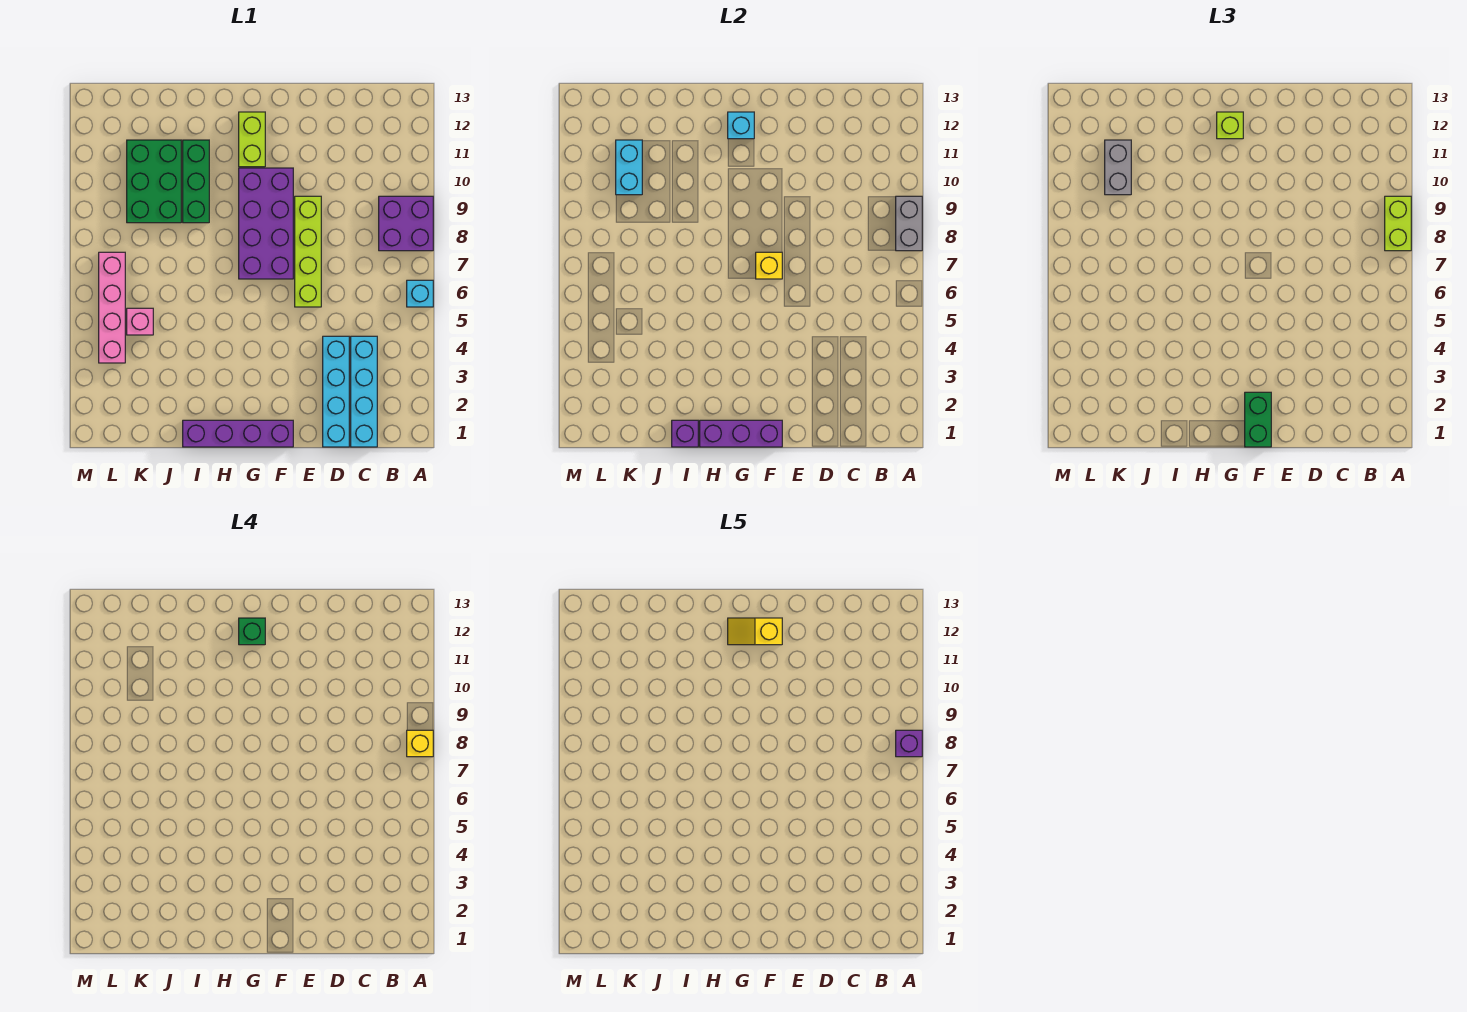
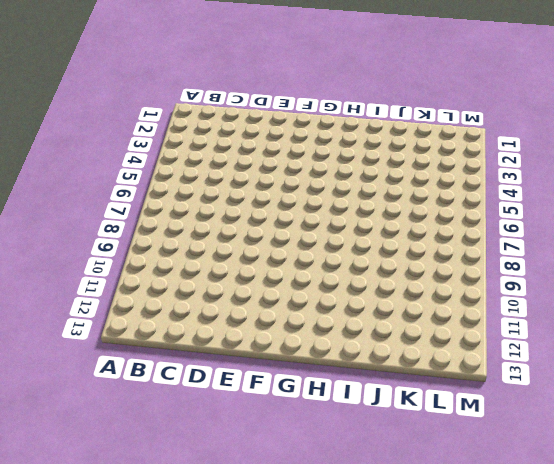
none -> cyan brick A6 level 1
none -> purple brick A8:B9 level 1
none -> cyan brick C1:C4 level 1

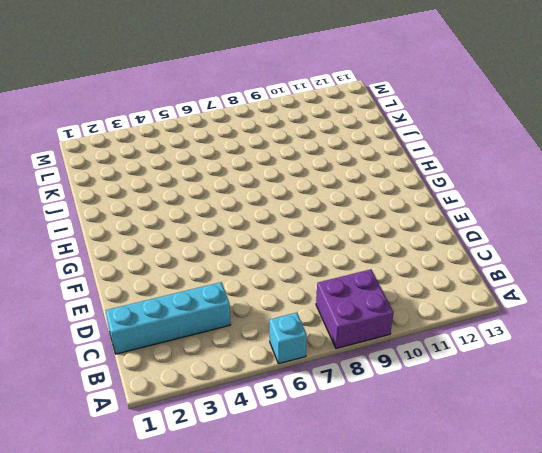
none -> cyan brick D1:D4 level 1
none -> lime brick E6:E9 level 1
none -> purple brick F1:I1 level 1

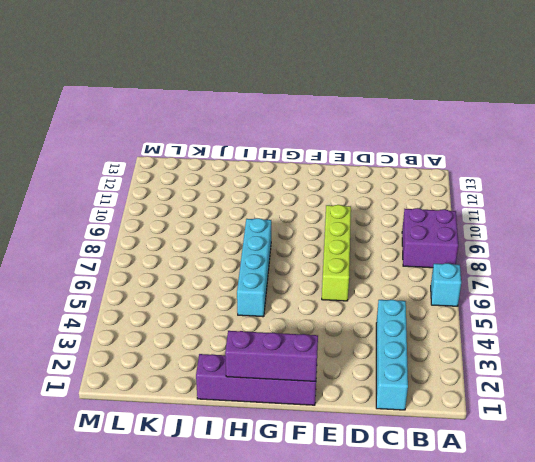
cyan brick H5:H8 level 1 -> cyan brick D1:D4 level 1
none -> purple brick F7:G10 level 1
none -> lime brick G11:G12 level 1
none -> green brick I9:I11 level 1

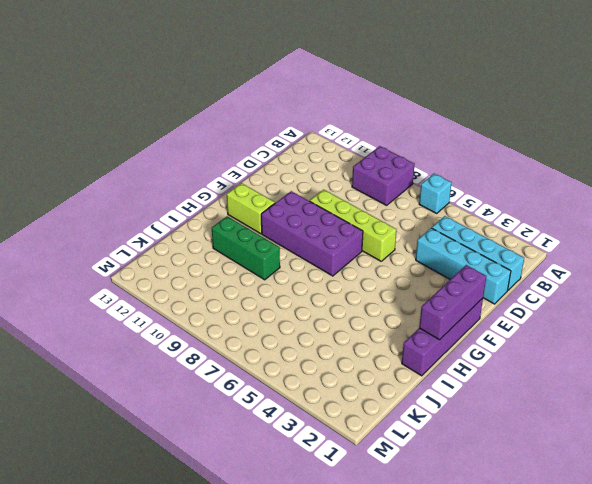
none -> green brick J9:K11 level 1
none -> pink brick K5 level 1
none -> pink brick L4:L7 level 1

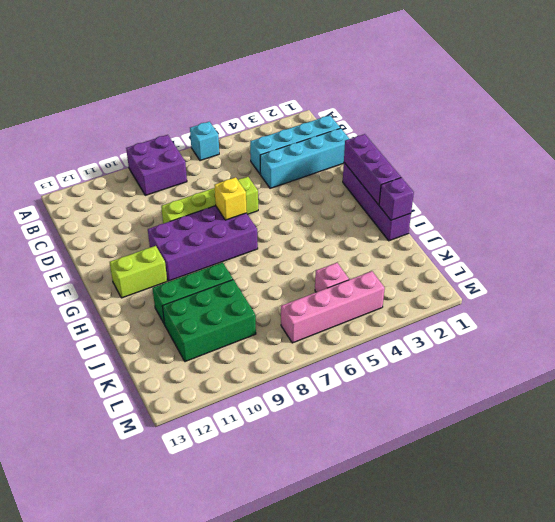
none -> grey brick A8:A9 level 2
none -> cyan brick G12 level 2
none -> cyan brick K10:K11 level 2

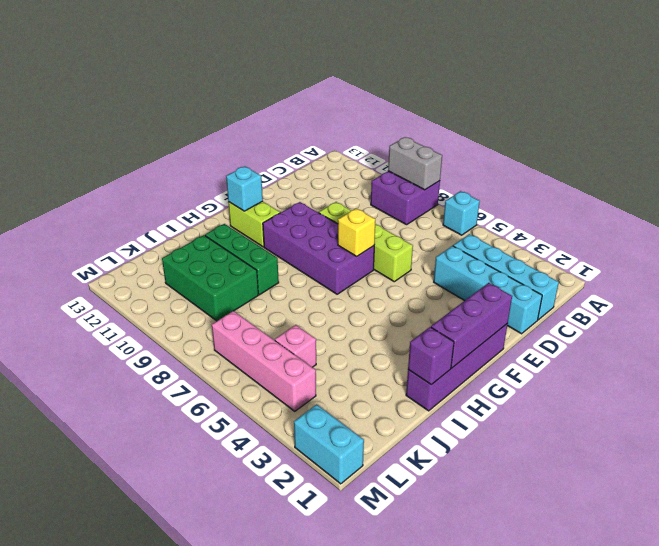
cyan brick M1:M2 level 1 -> cyan brick K10:K11 level 2
none -> lime brick A8:A9 level 3
none -> green brick F1:F2 level 3
none -> lime brick G12 level 3

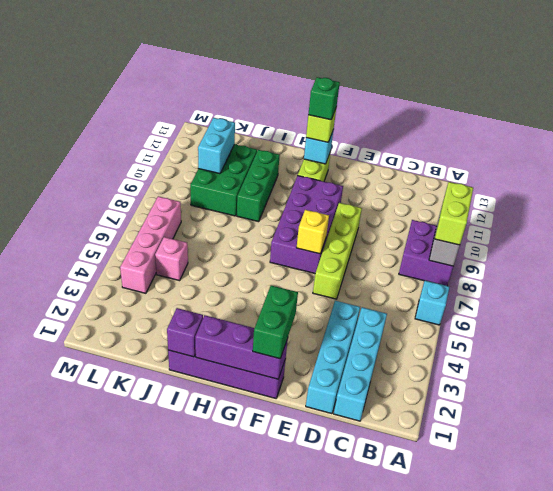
none -> grey brick K10:K11 level 3
none -> yellow brick A8 level 4
none -> purple brick A8 level 5

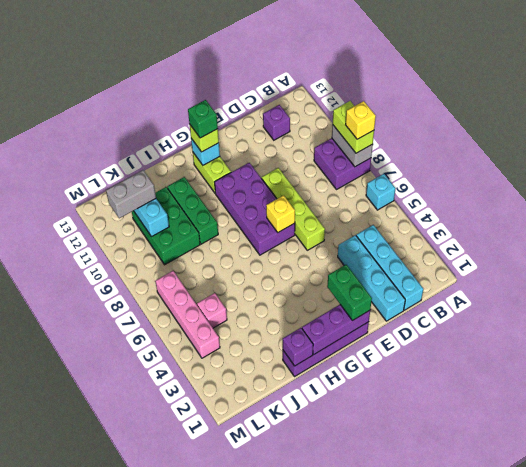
purple brick C12 level 1 -> purple brick A8 level 5
grey brick K11:L11 level 3 -> grey brick K10:K11 level 3
none -> yellow slope F12:G12 level 5 top F

